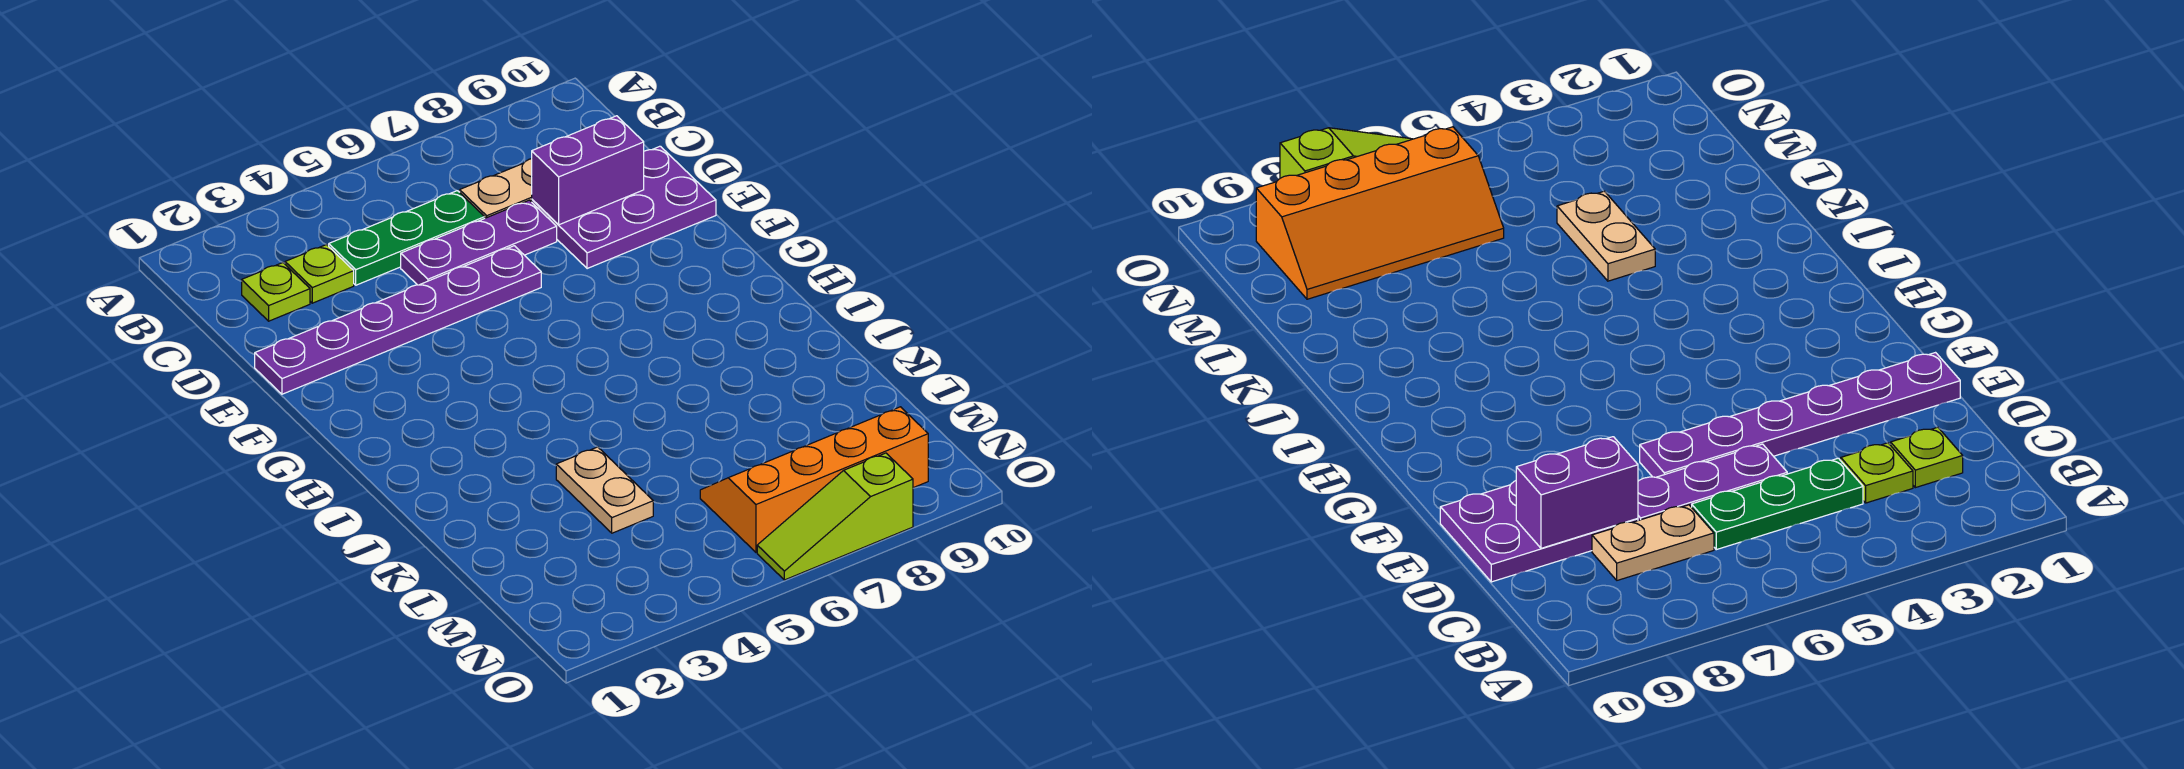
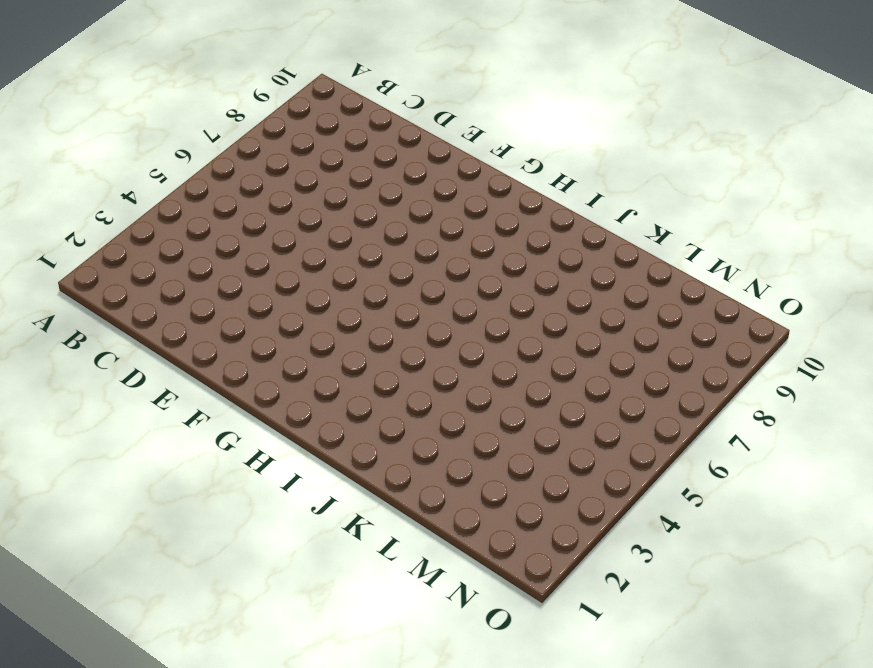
none -> lime plate C2 level 1
none -> lime plate C3 level 1

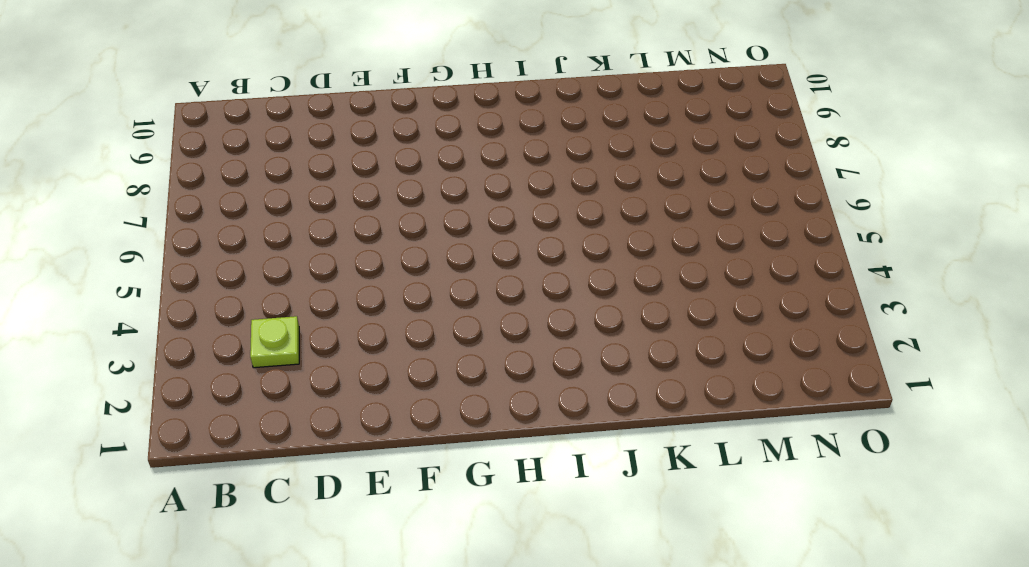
none -> lime plate C2 level 1
none -> green plate C4:C6 level 1

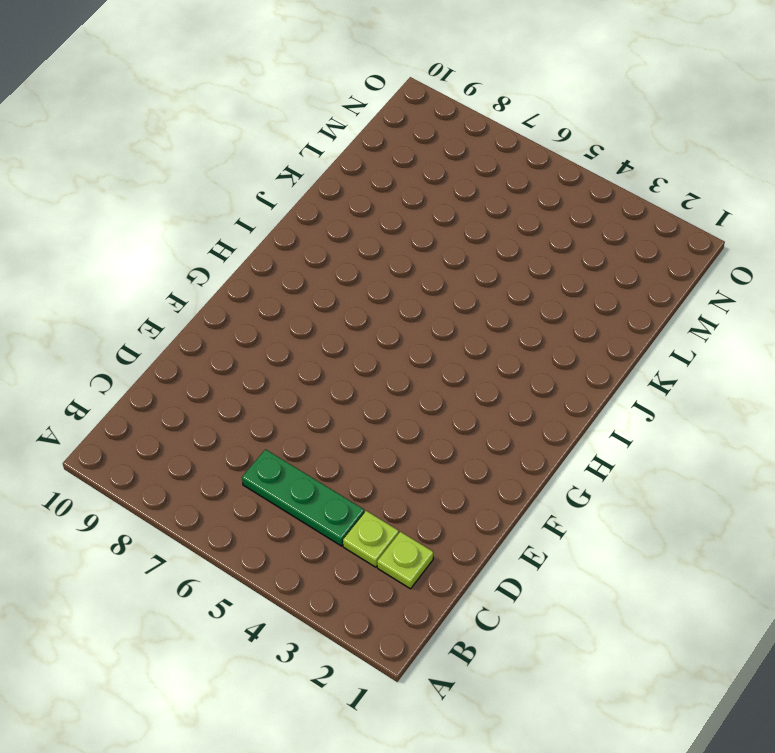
none -> tan plate C7:C8 level 1
none -> purple plate D5:D7 level 1

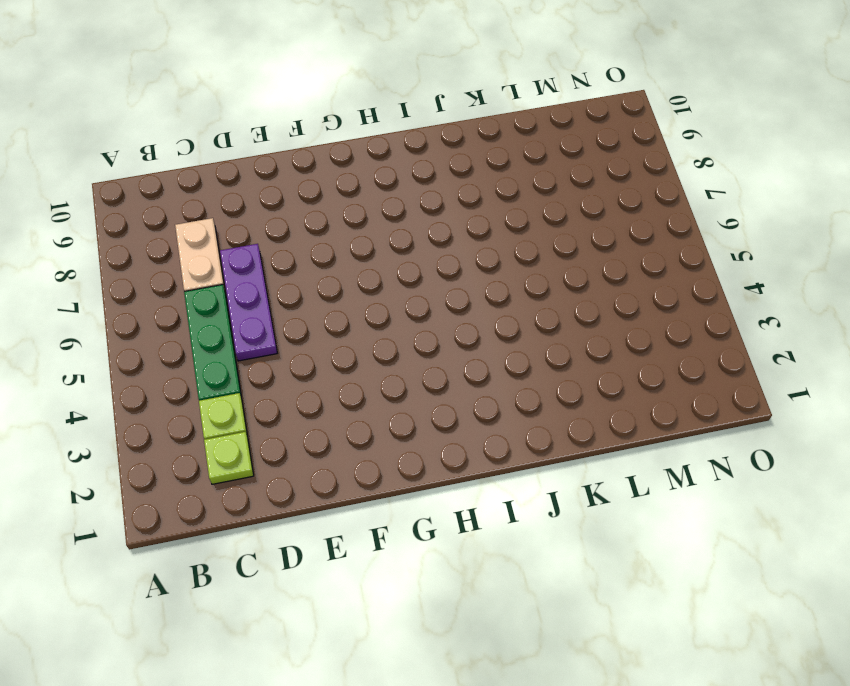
none -> purple plate D8:E10 level 1
none -> purple plate E1:E6 level 1

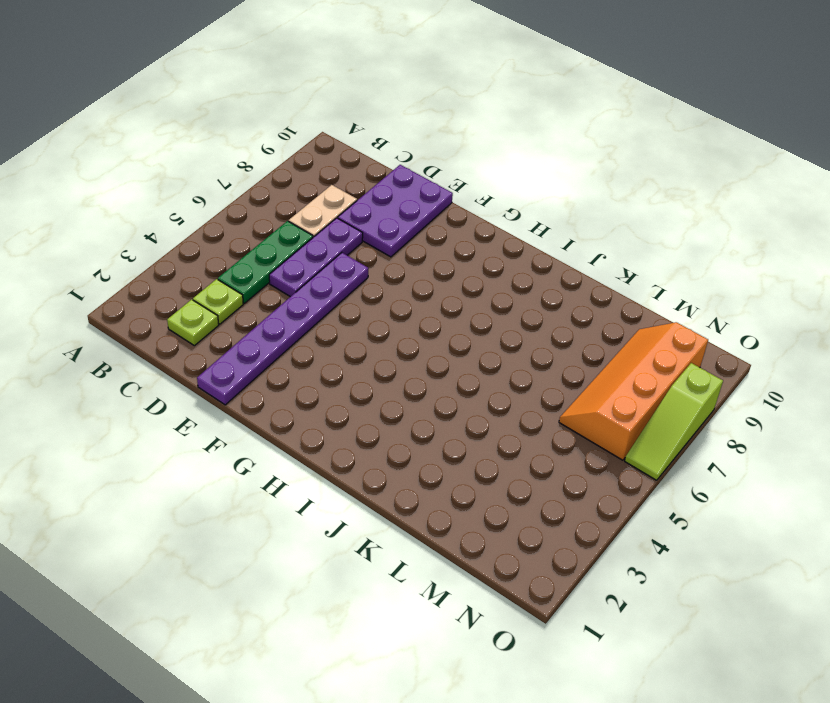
none -> tan plate K4:L4 level 1
none -> purple brick D8:D9 level 2

